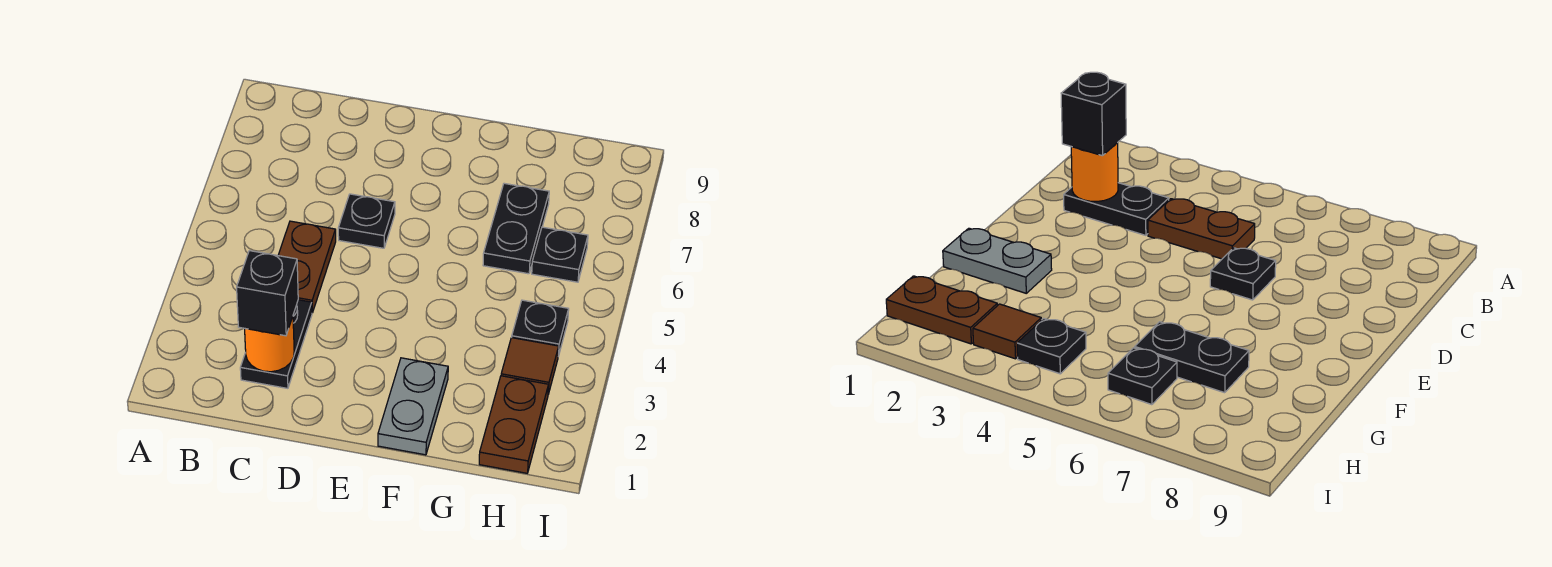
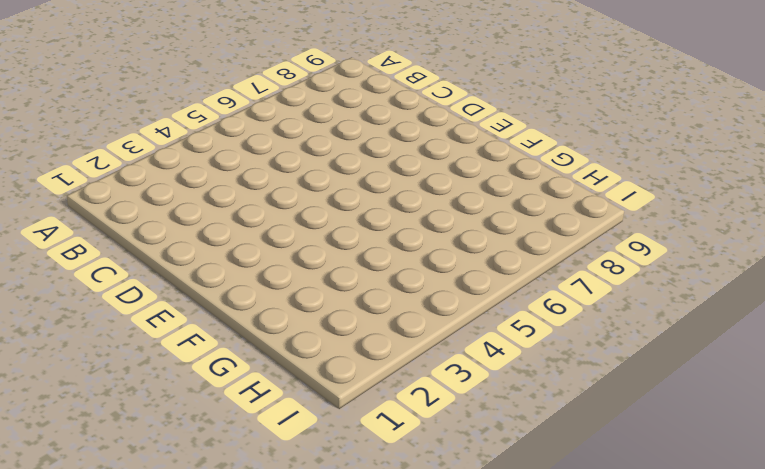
none -> black plate C2:C3 level 1
none -> brown plate C4:C5 level 1

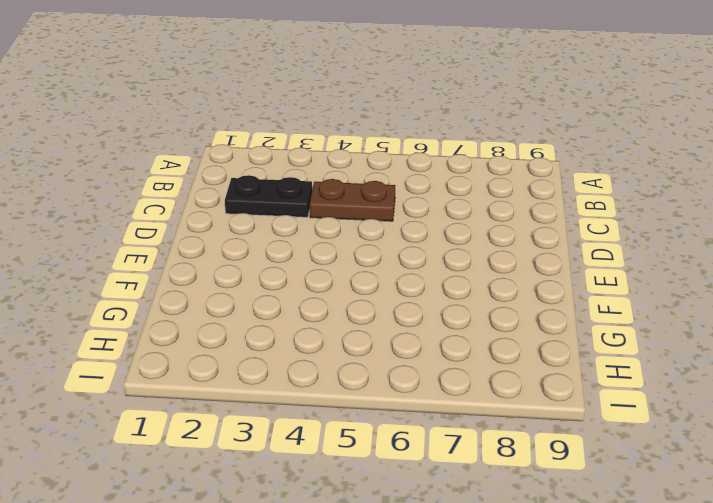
none -> black plate D6 level 1
none -> grey plate F1:F2 level 1

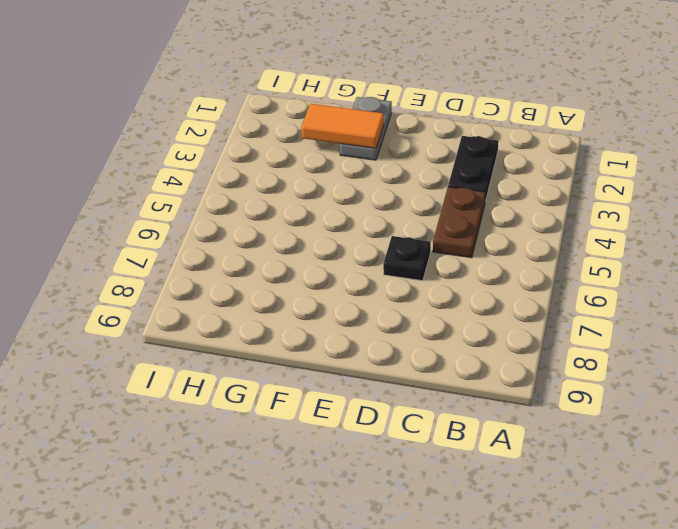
orange tile F2:G2 level 2 -> none
none -> black plate G6:G7 level 1
none -> brown plate H1:H2 level 1

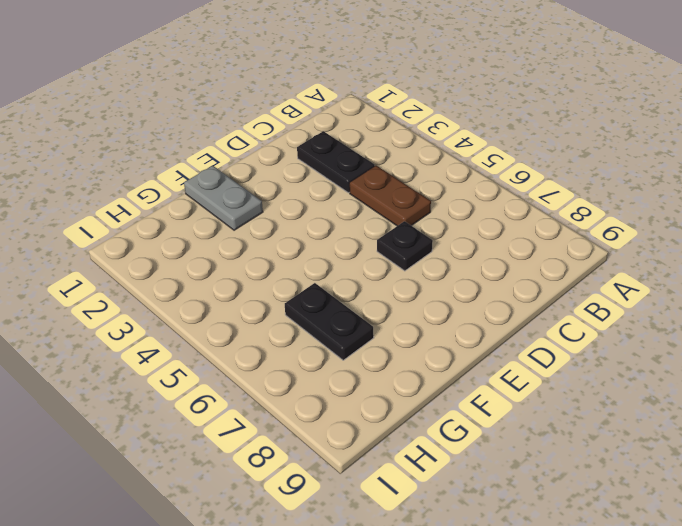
none -> brown plate H1:H2 level 1
none -> brown tile H3 level 1

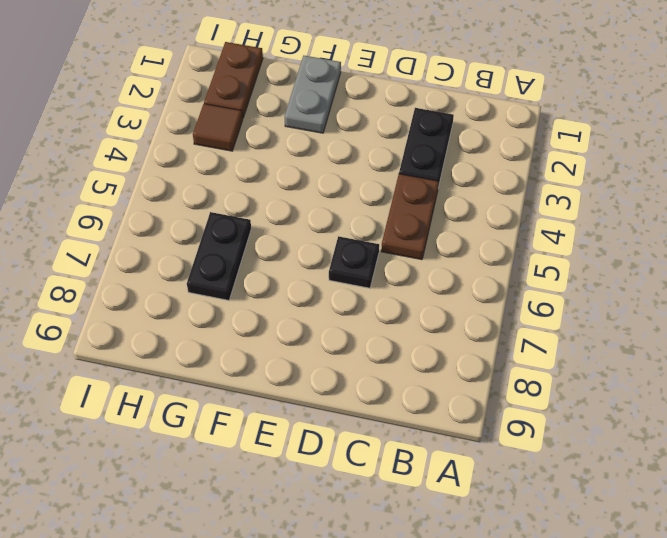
none -> black plate H4 level 1
none -> black plate H6 level 1

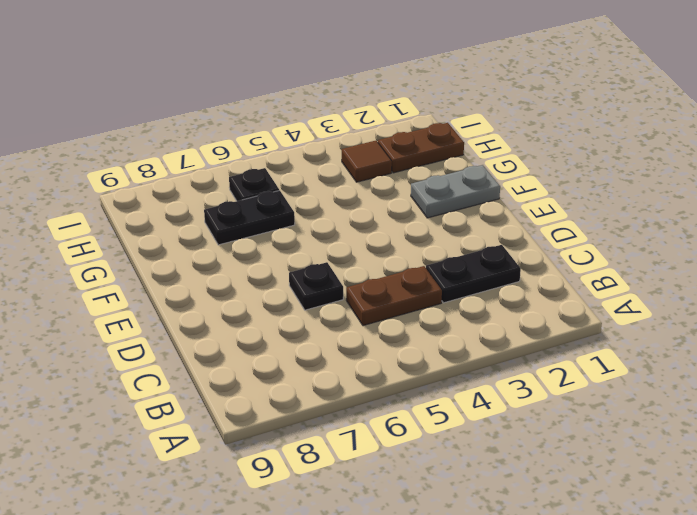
none -> black plate H4 level 1
none -> orange round brick C2 level 2

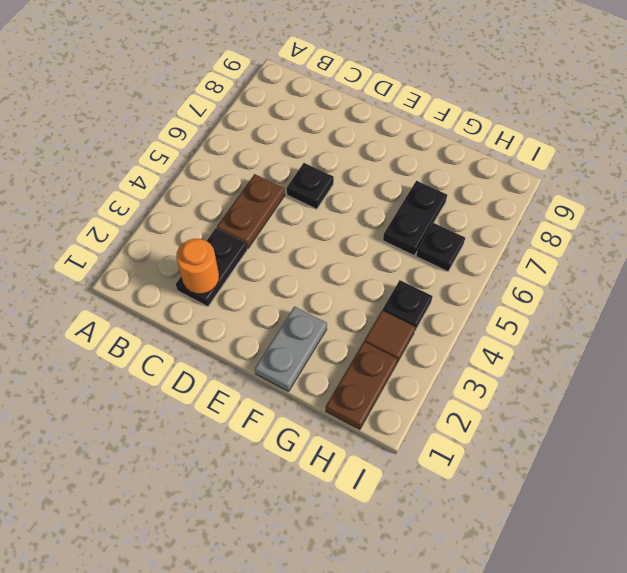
none -> black brick C2 level 3

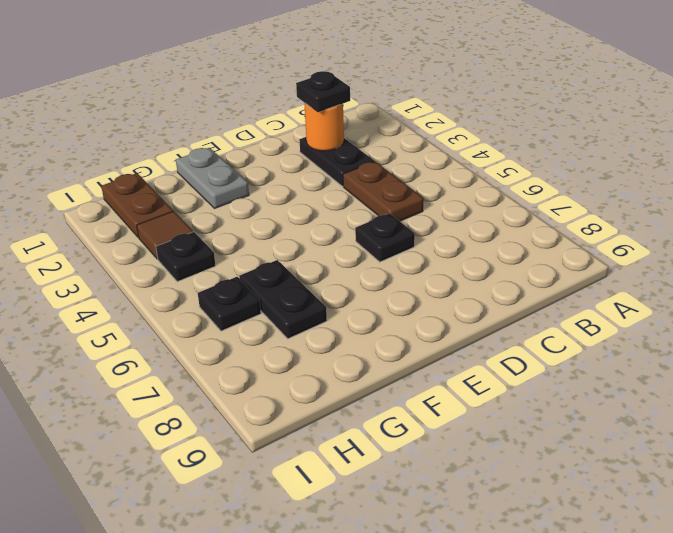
black plate C2 level 3 -> black brick C2 level 3

